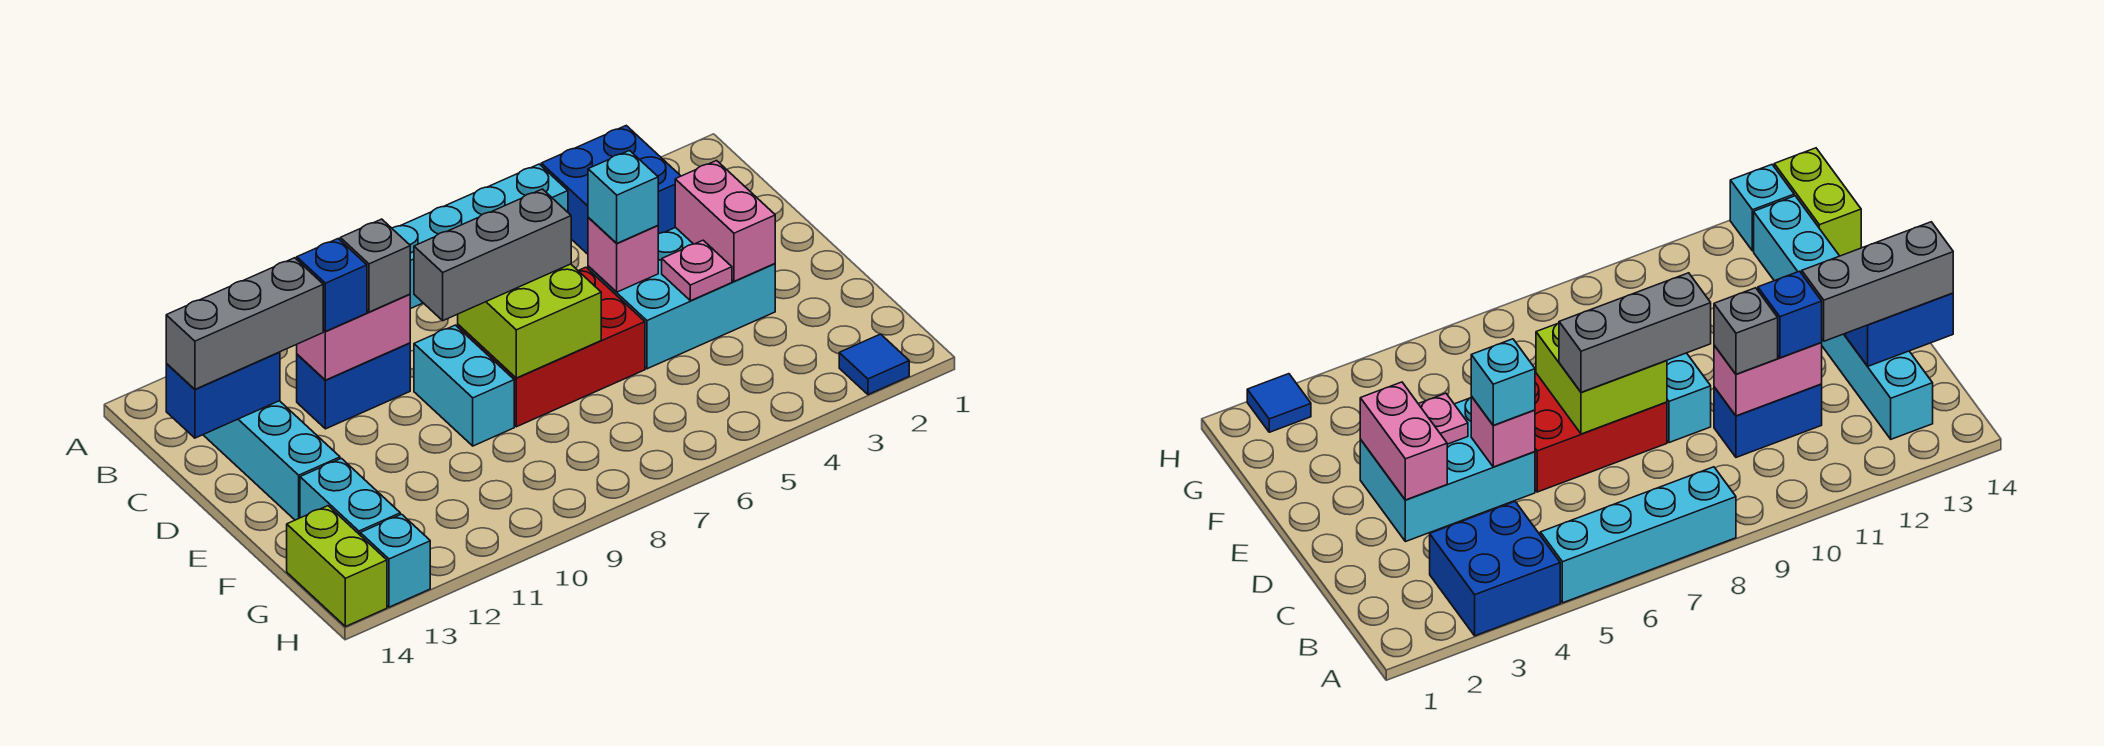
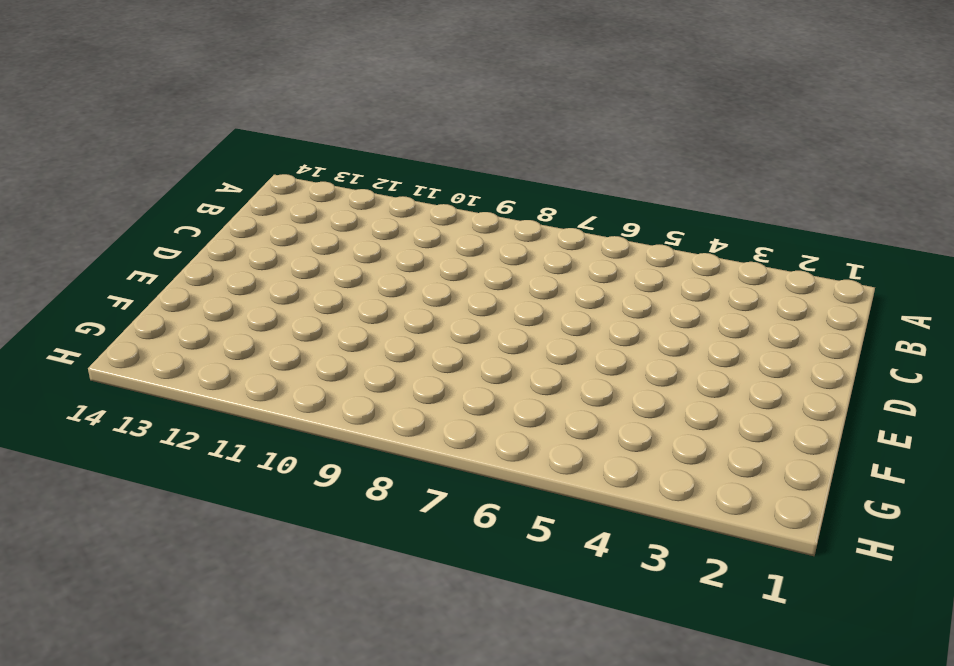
none -> blue brick A3:B4 level 1
none -> cyan brick A5:A8 level 1
none -> cyan brick B13:E13 level 1

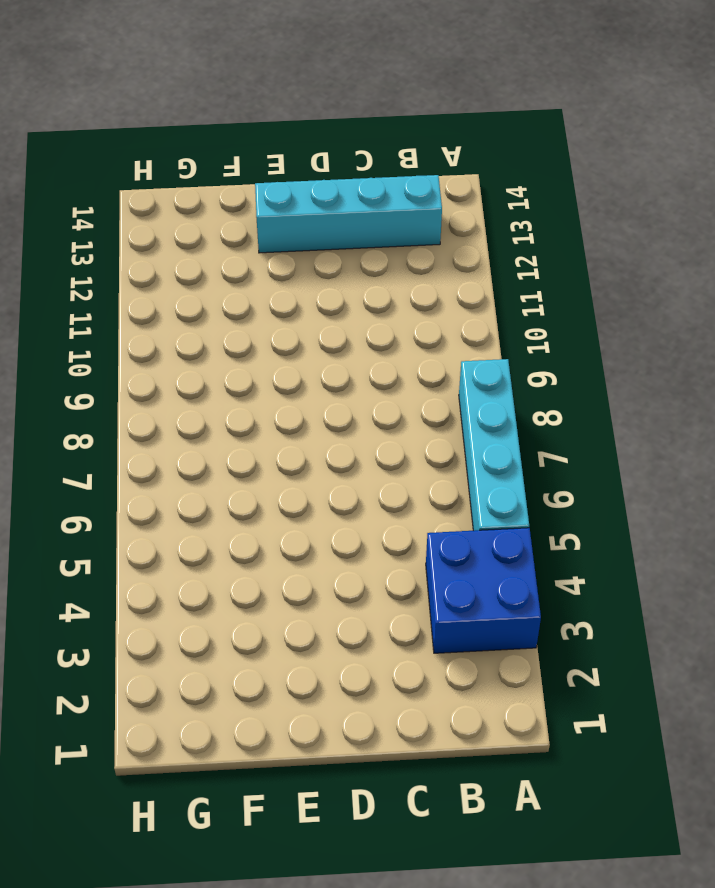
none -> blue brick C10:C11 level 1
none -> cyan brick D3:E5 level 1
none -> red brick D6:E8 level 1

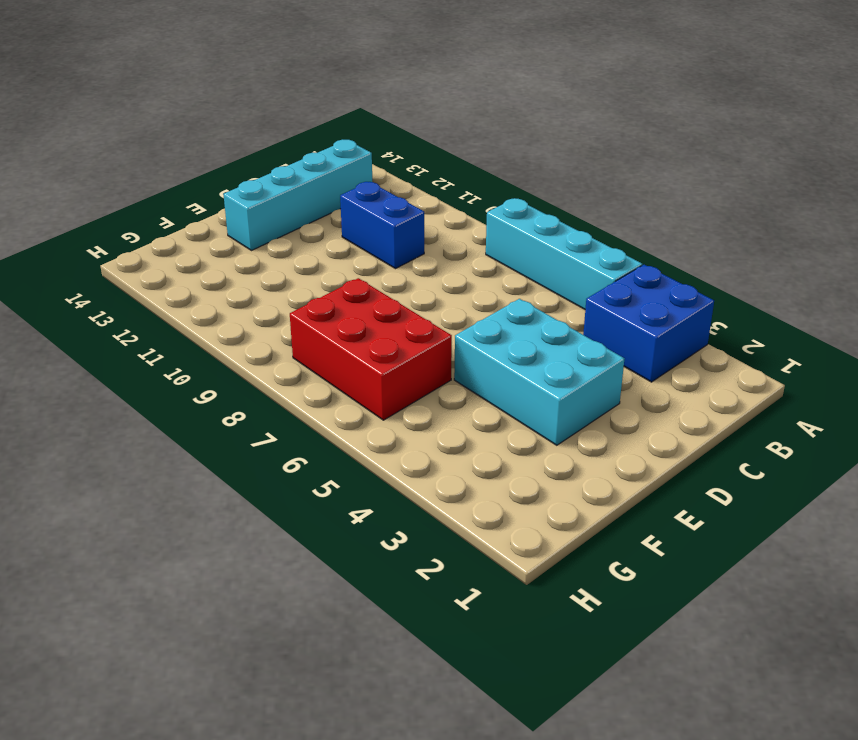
red brick F6:G8 level 1 -> red brick D6:E8 level 1
none -> cyan brick D9:E9 level 1
none -> cyan brick F13:G13 level 1
none -> lime brick G14:H14 level 1

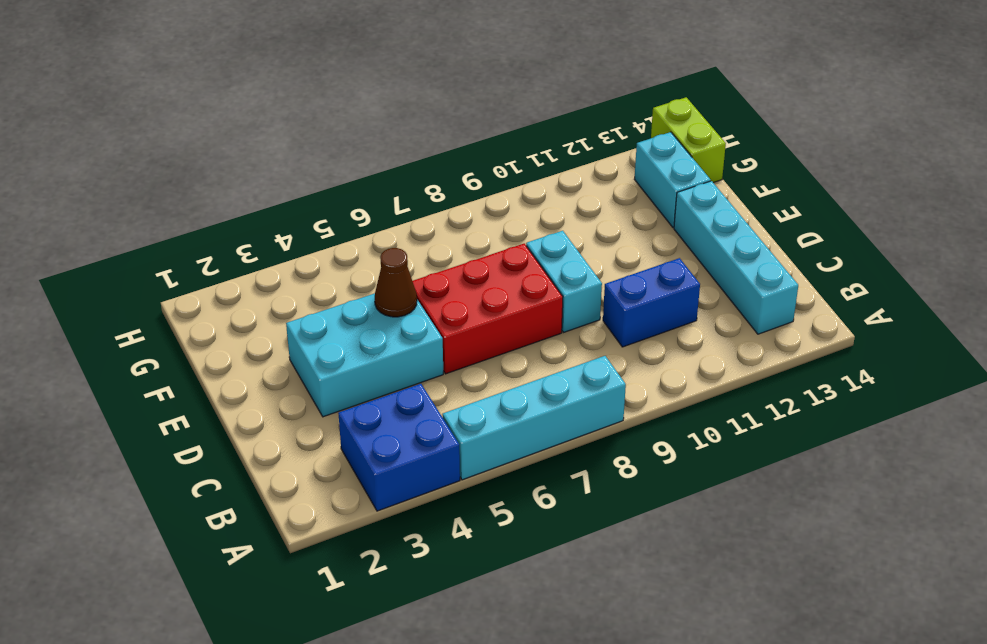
brown cone E5 level 2 -> none
none -> blue tile H2 level 1
none -> cyan brick H13 level 1
none -> pink brick C10:C11 level 2

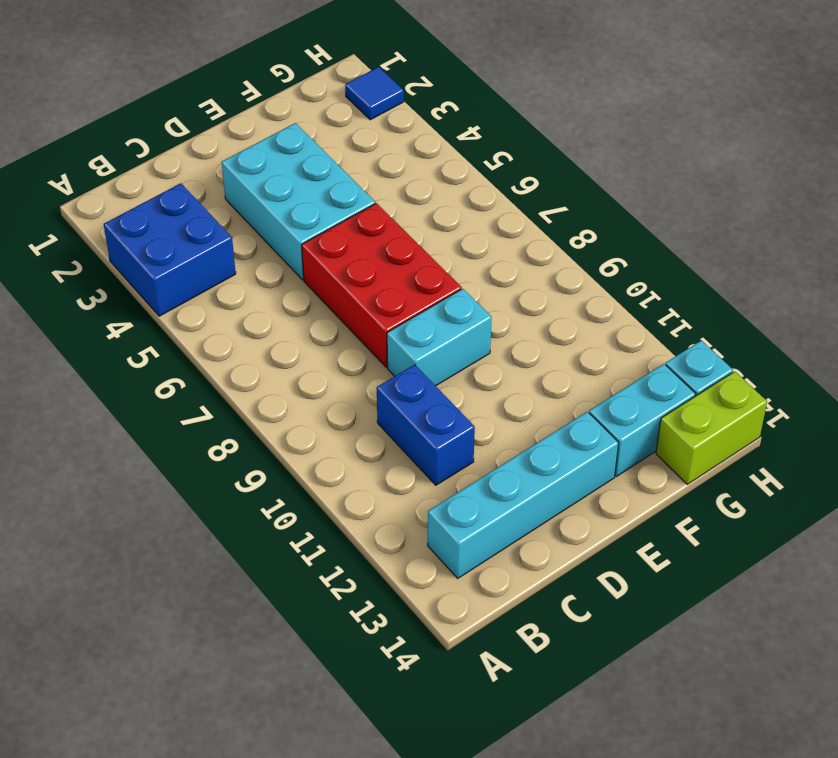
none -> cyan brick A5:A8 level 1
none -> pink brick C10:C11 level 2
none -> blue brick C13:C14 level 2

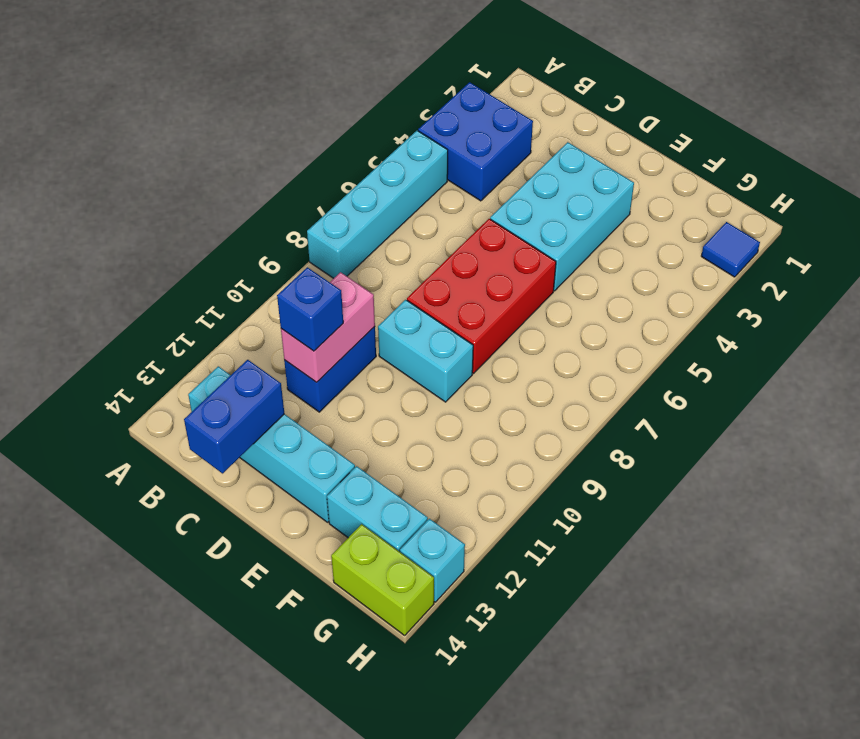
none -> pink brick D3:E3 level 2
none -> pink brick D5 level 2
none -> lime brick D7:E8 level 2

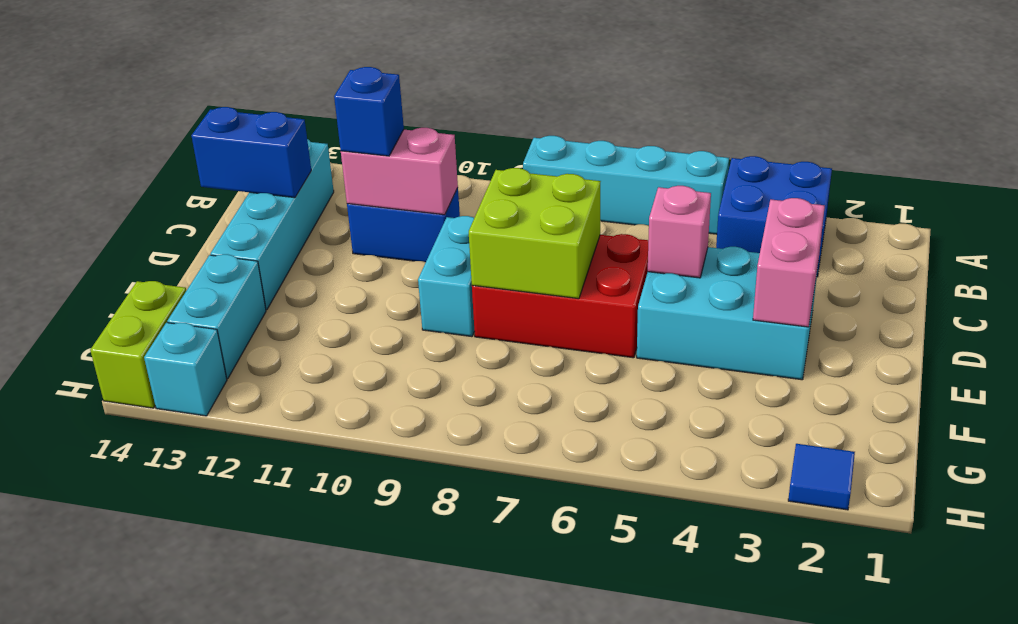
none -> pink plate E4 level 2
none -> grey brick C10 level 3
none -> grey brick C12:C14 level 3

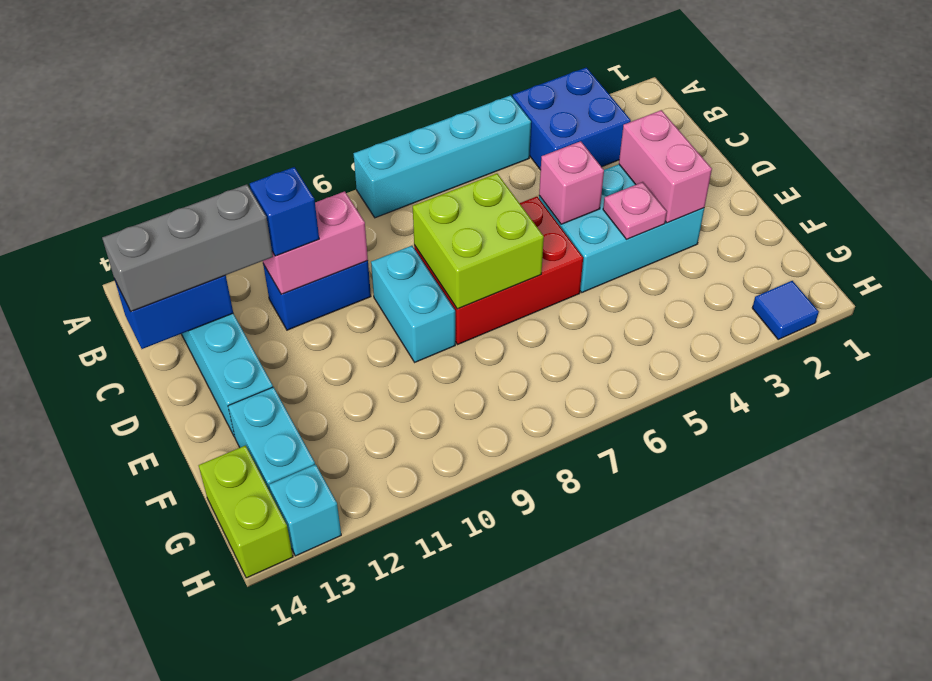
none -> grey brick C10 level 3
none -> cyan brick D5 level 3
none -> grey brick D7:D9 level 3

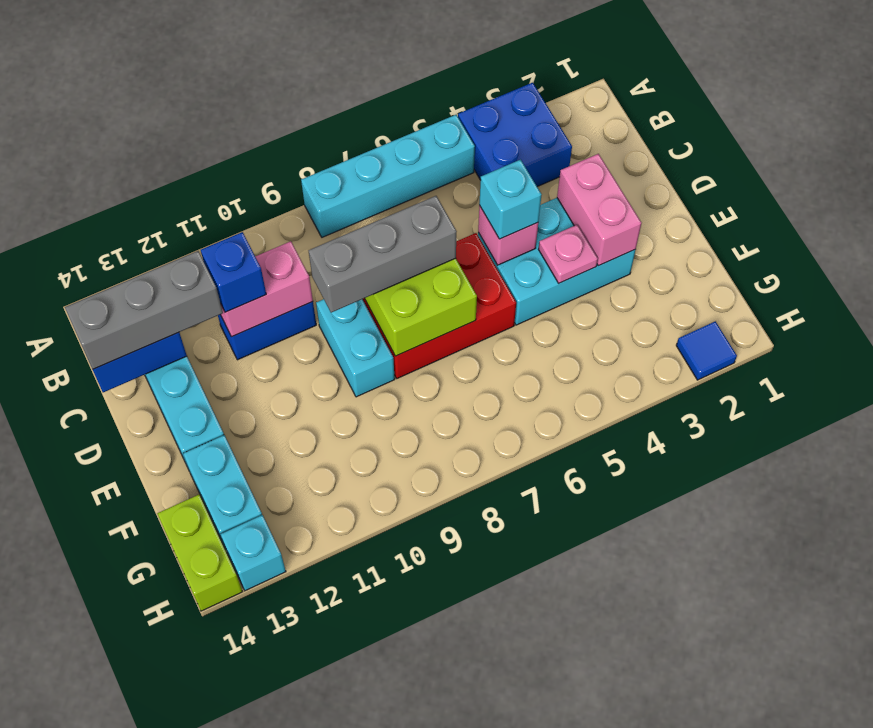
none -> grey brick C10 level 3

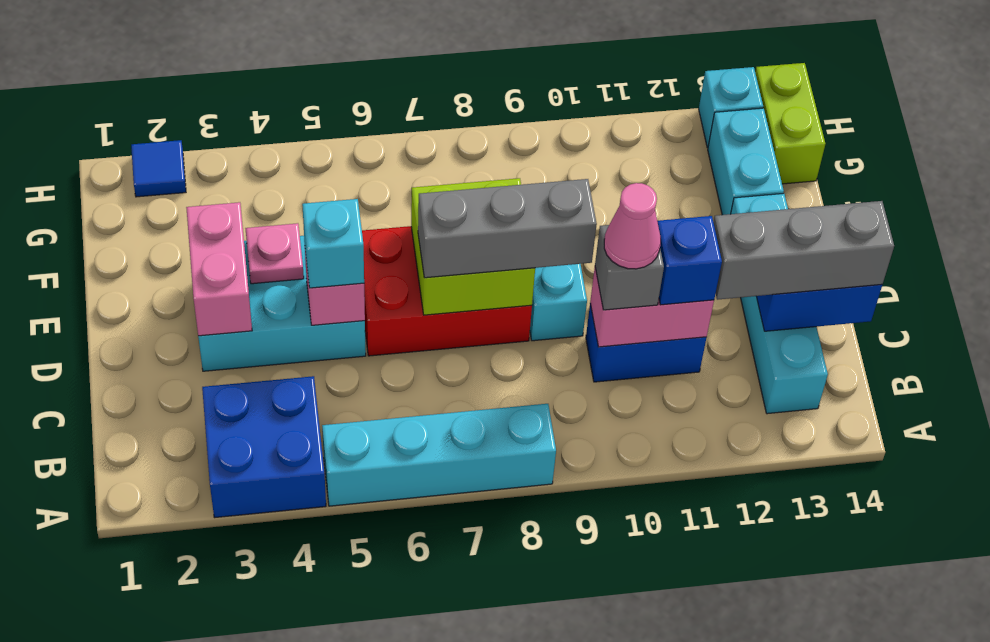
pink cone C10 level 4 -> none

